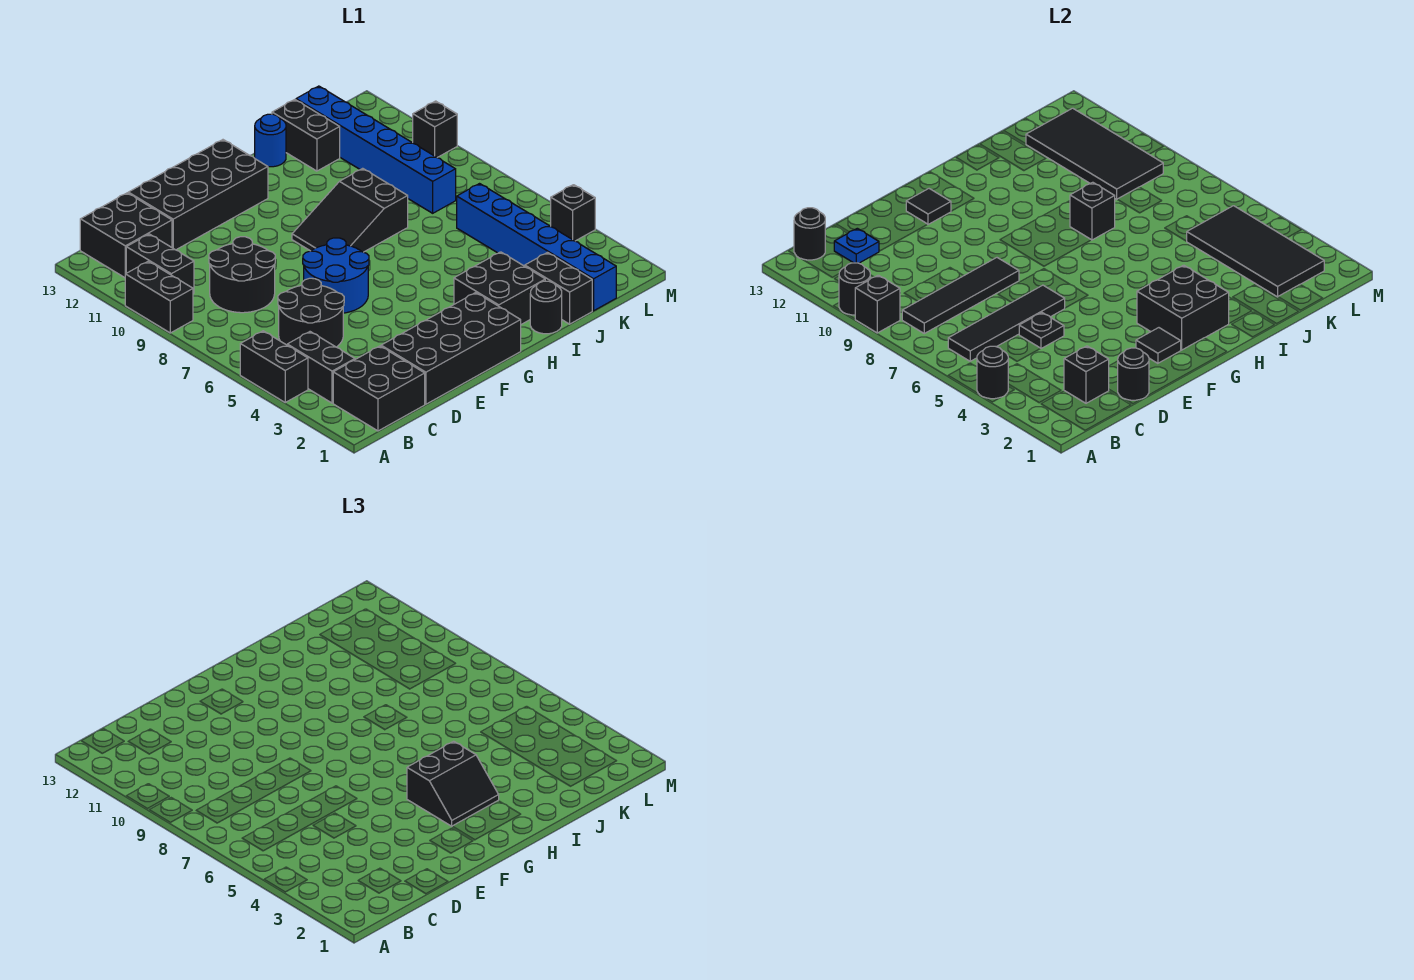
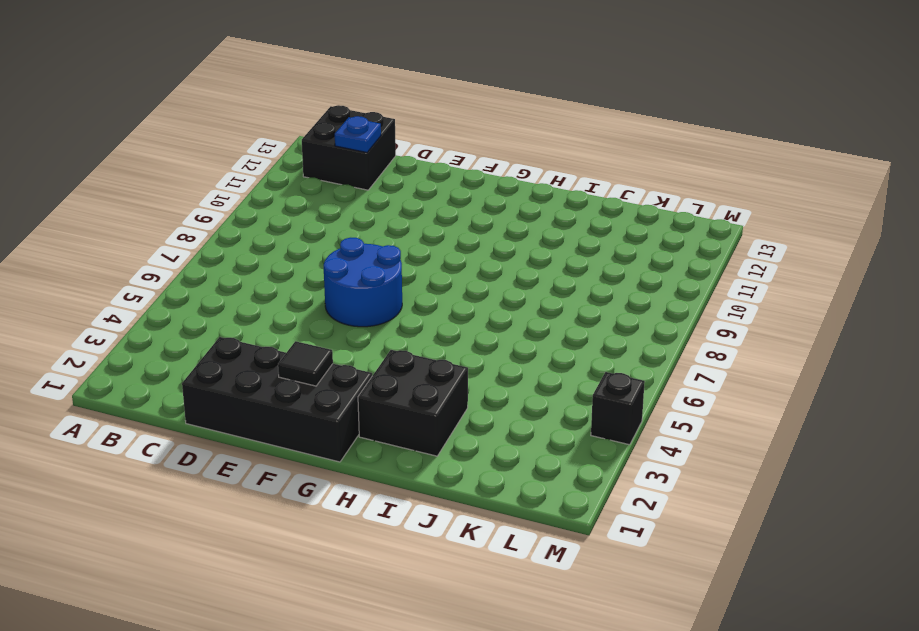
none -> black brick A4:A5 level 1
none -> black brick A9:A10 level 1
none -> black brick B1:C2 level 1
none -> black brick B3:B4 level 1

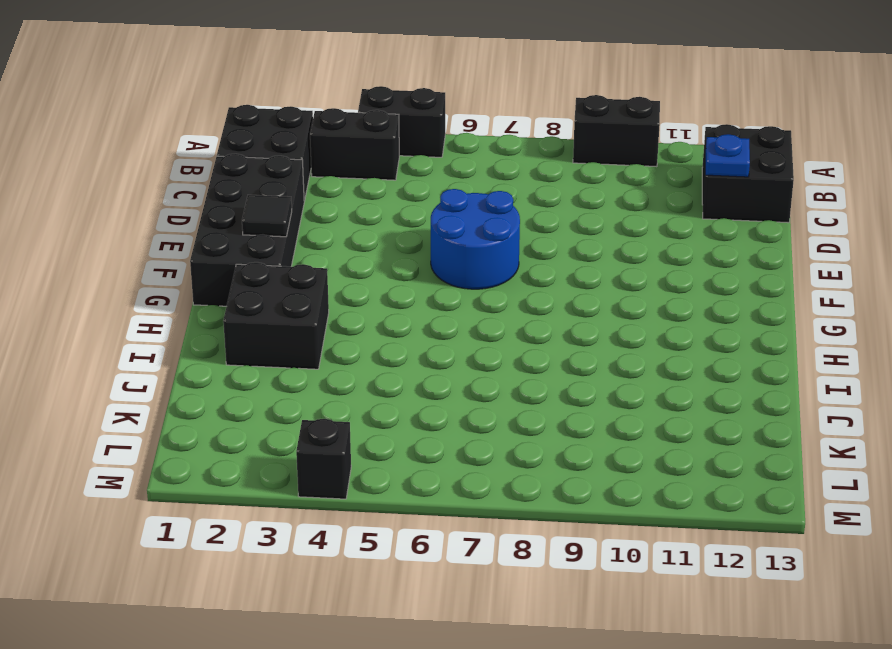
none -> black brick B10:B11 level 1
none -> black round brick C5:D6 level 1
none -> black round brick C8:D9 level 1
none -> black brick D12:G13 level 1

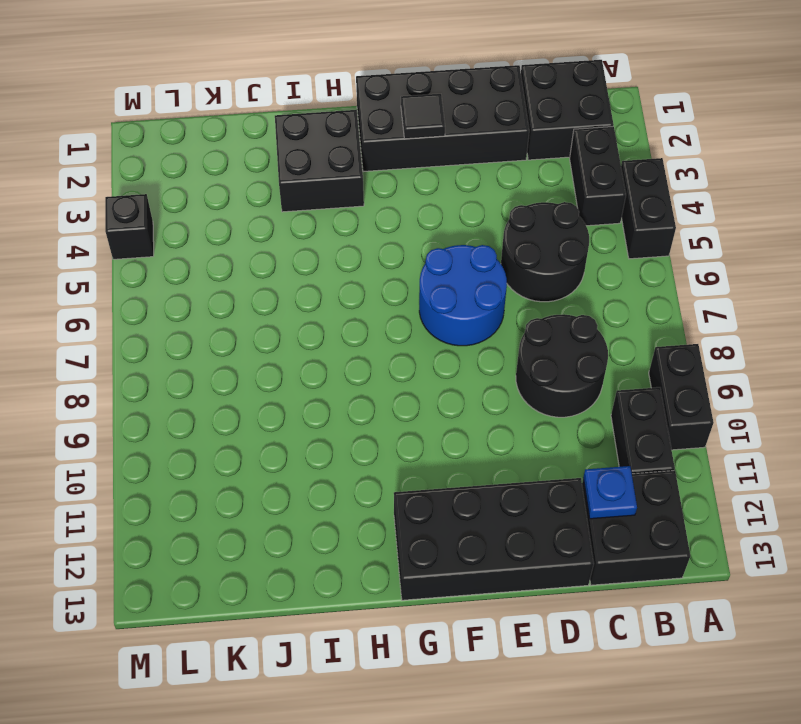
none -> black slope G8:I9 level 1 top I
none -> black round brick I1 level 1
none -> blue round brick I13 level 1
none -> black brick J1:J2 level 1

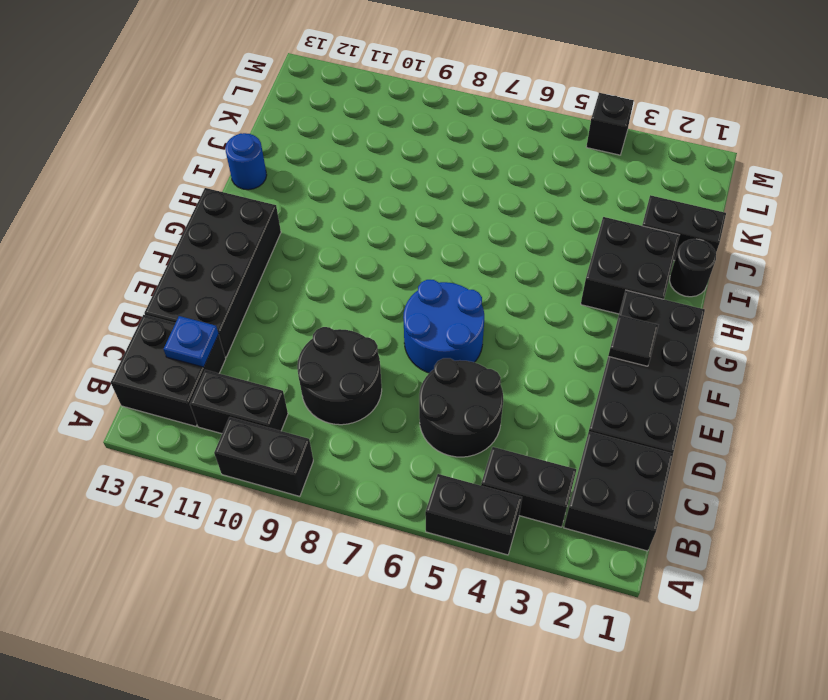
none -> black slope G8:I9 level 1 top I
none -> black brick J12:J13 level 1
none -> blue brick K1:K6 level 1
none -> blue brick K8:K13 level 1

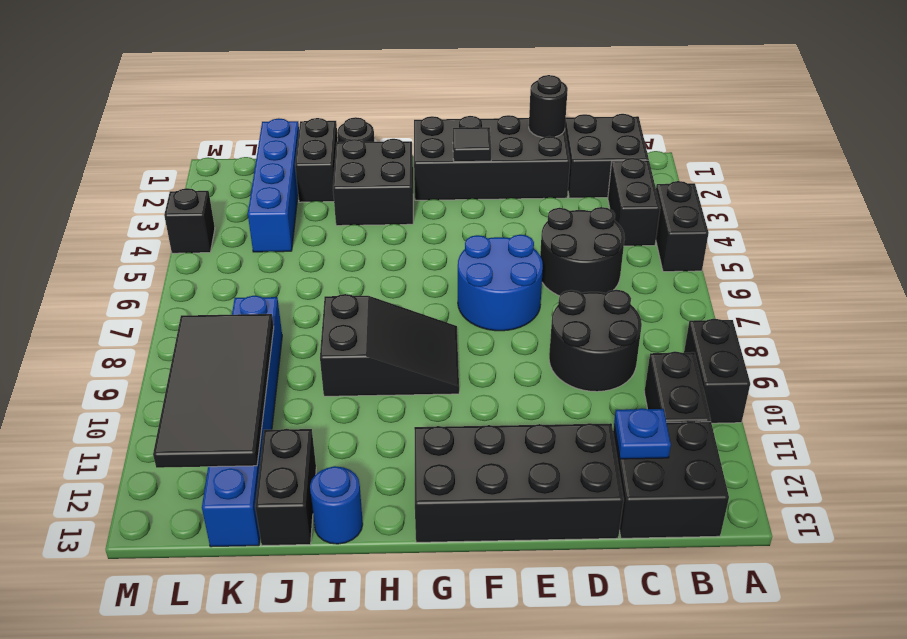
blue brick K1:K4 level 1 -> blue brick K1:K6 level 1
none -> black brick M10 level 1
none -> black round brick A4 level 2
none -> black brick A9 level 2
none -> black round brick A10 level 2

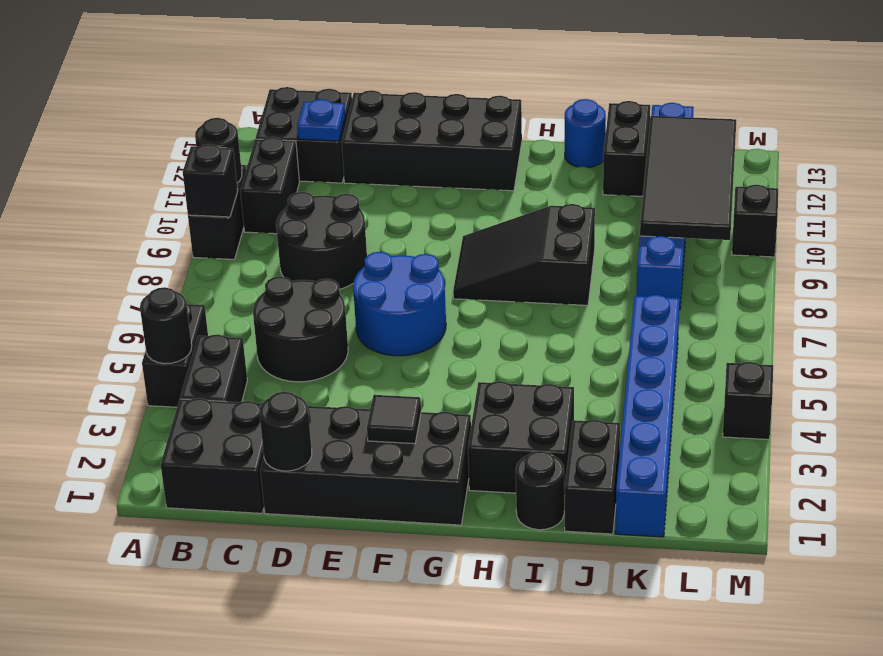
none -> black tile B6:E6 level 2
none -> black tile B8:E8 level 2
none -> black round brick B13 level 2
none -> black brick C2 level 2

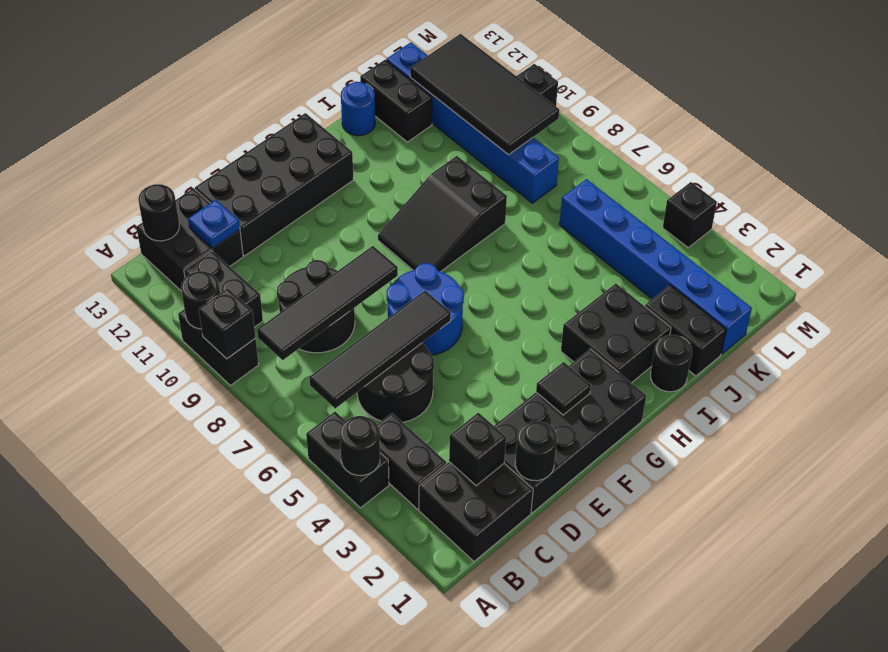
none -> black plate D5 level 2
none -> black tile F12 level 2
none -> black brick G2:H3 level 2
none -> black brick I8 level 2

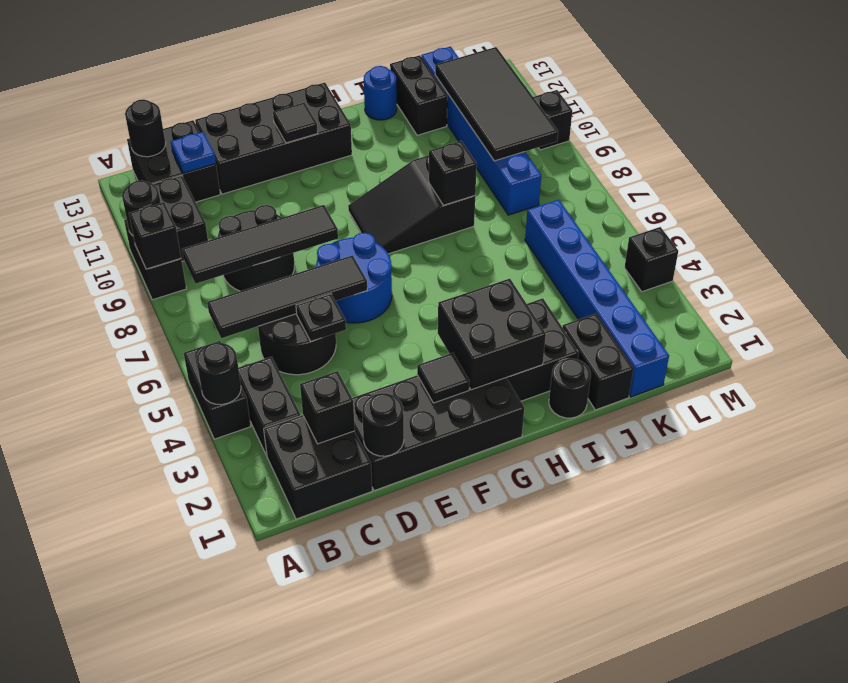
none -> black tile K2:L5 level 2
none -> black slope G3:H4 level 3 top 4

